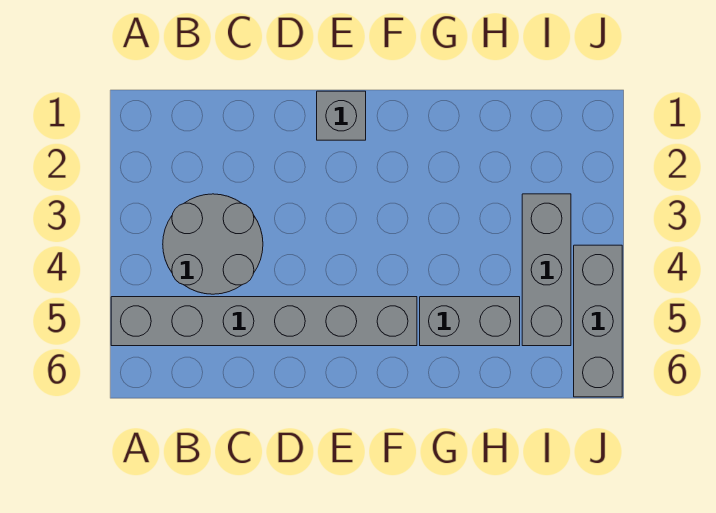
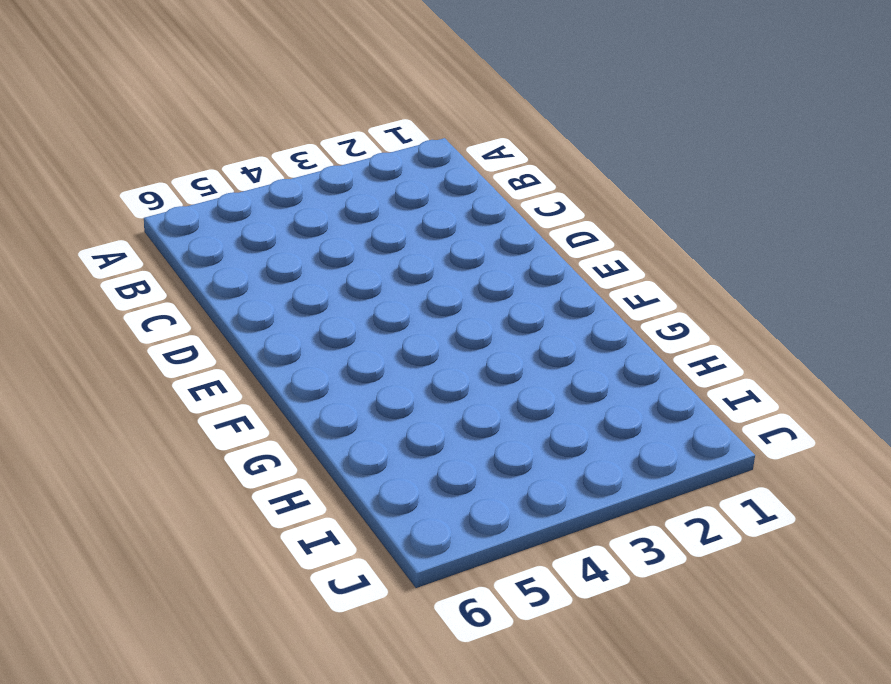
none -> grey brick A5:F5 level 1
none -> grey round brick B3:C4 level 1

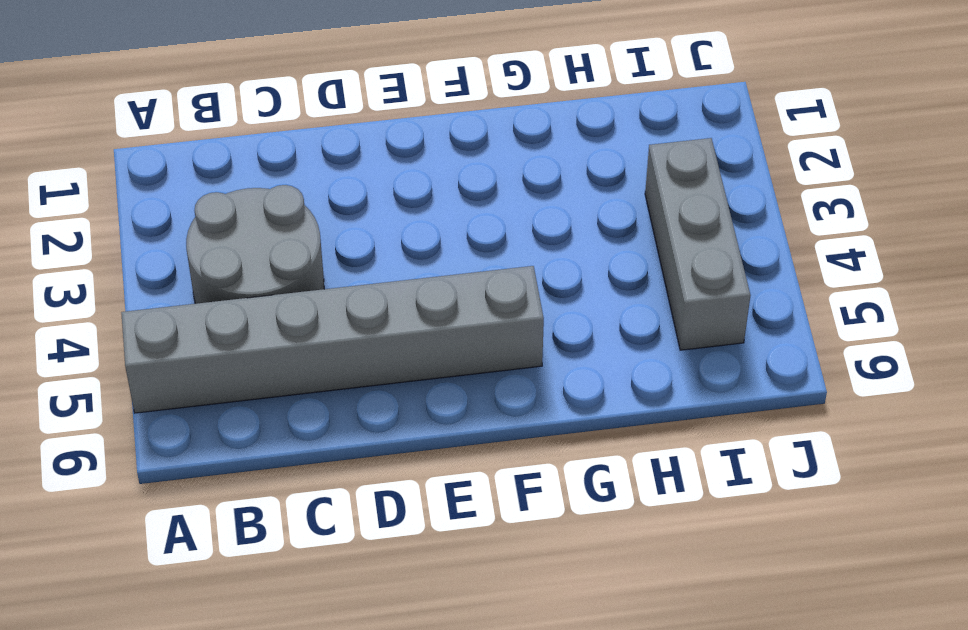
none -> grey brick E1 level 1
none -> grey brick G5:H5 level 1

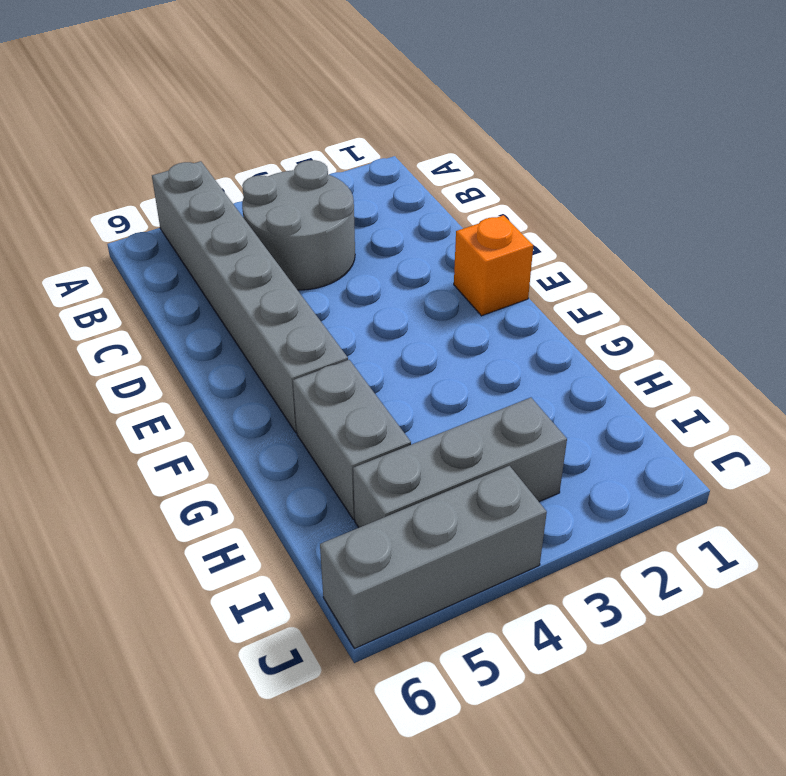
orange brick E1 level 1 -> grey brick E1 level 1

